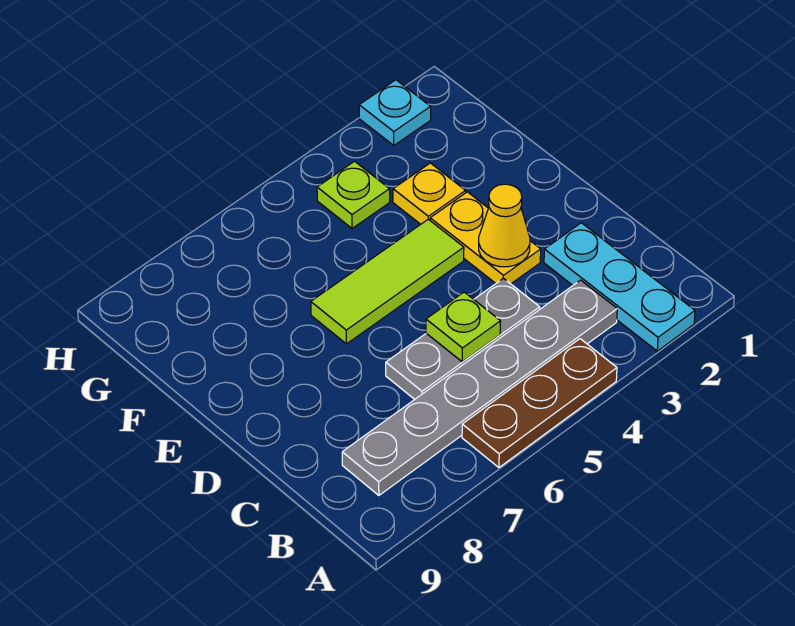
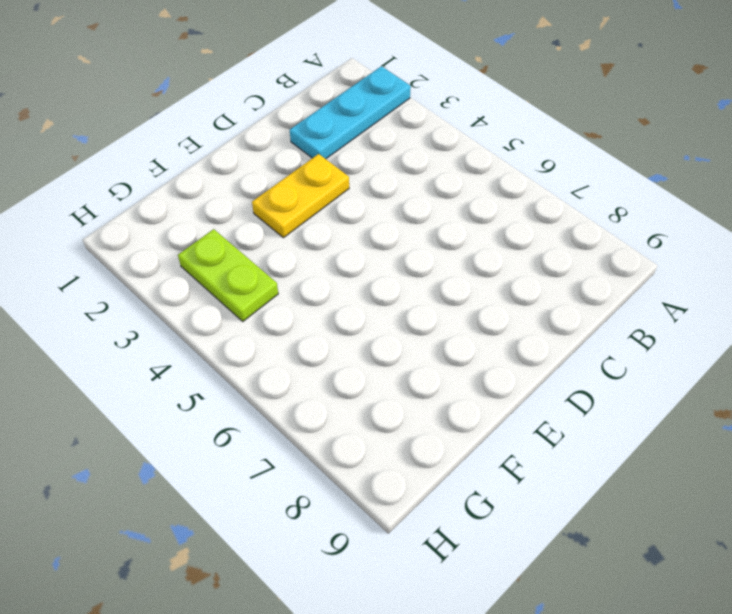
lime plate G3:G4 level 1 -> lime plate G4 level 1
none -> brown plate A4:A6 level 1
none -> grey plate B3:B8 level 1

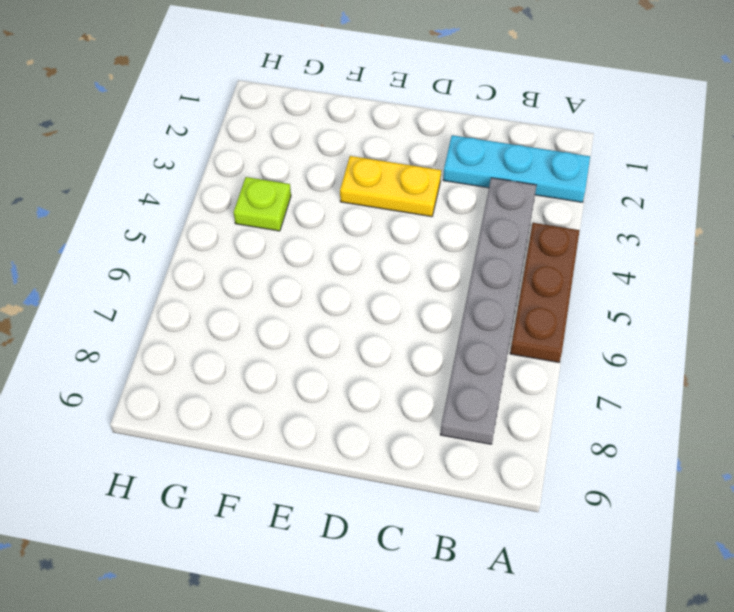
none -> grey plate C4:C6 level 1
none -> lime tile E4:E6 level 1

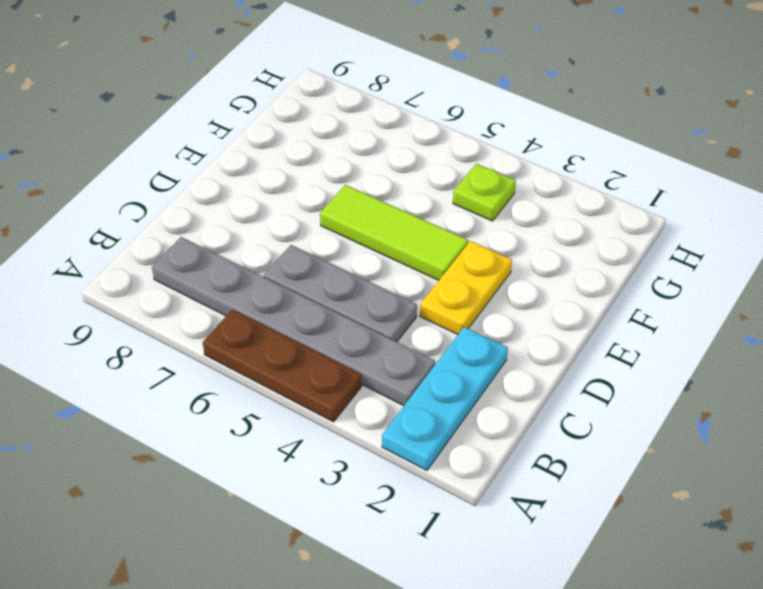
none -> yellow plate F3 level 1
none -> cyan plate H2 level 1

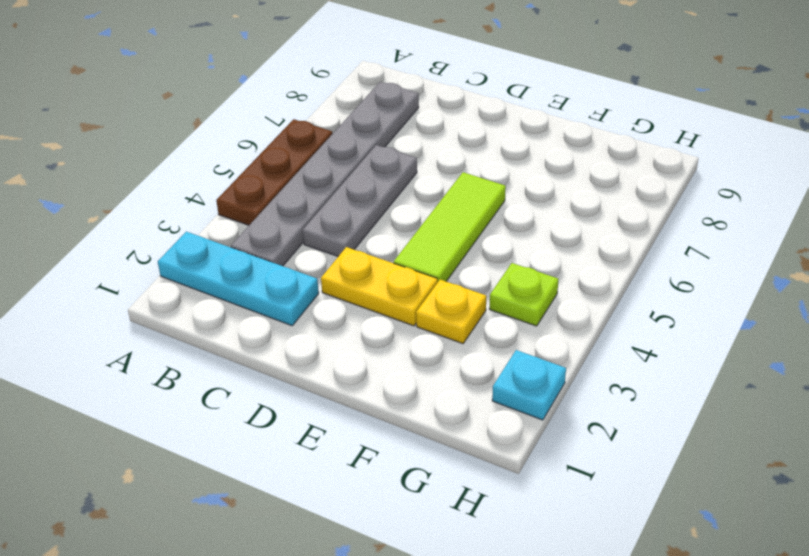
none -> lime plate C5 level 2
none -> yellow cone D3 level 2

